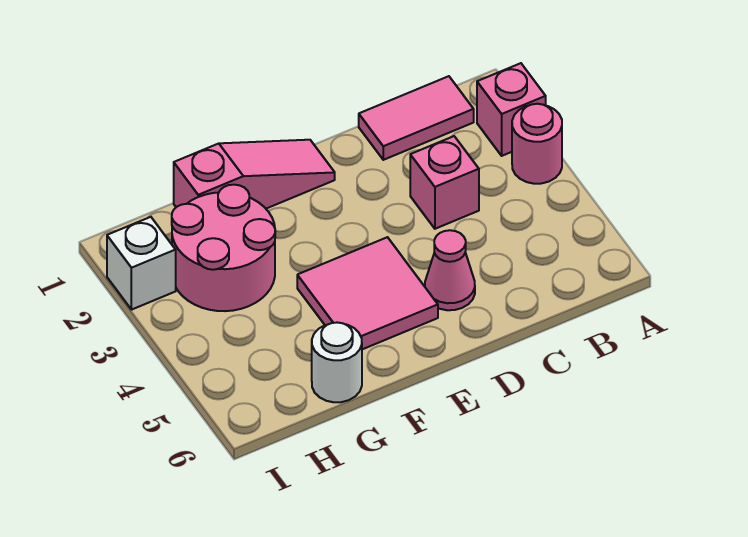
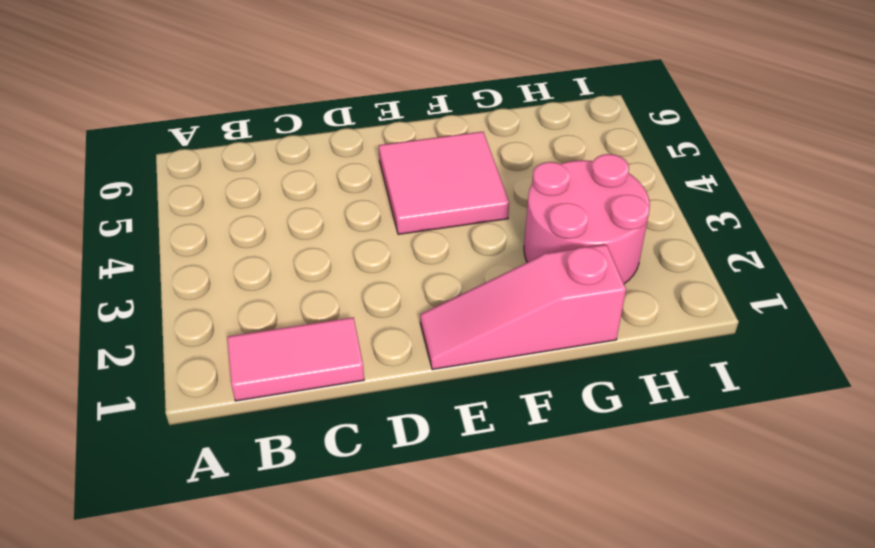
none -> pink brick A2 level 1
none -> pink round brick A3 level 1

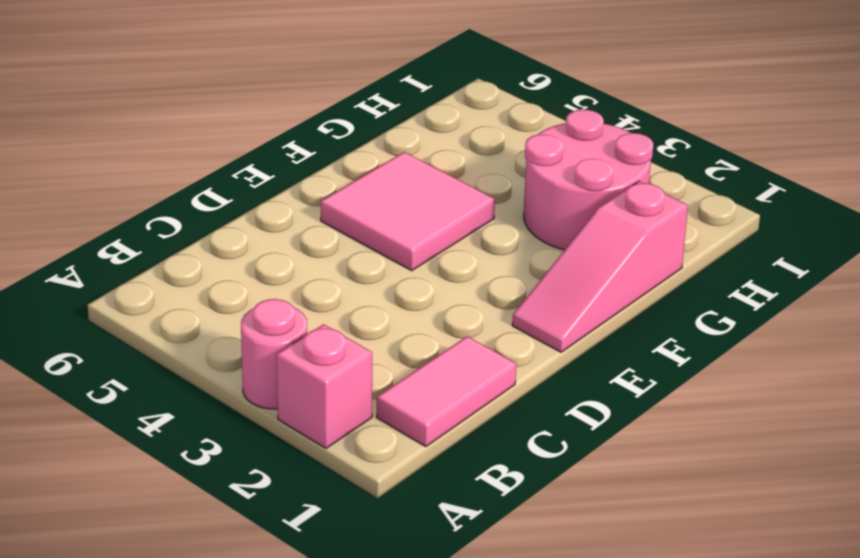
none -> pink brick C3 level 1
none -> pink cone D5 level 1

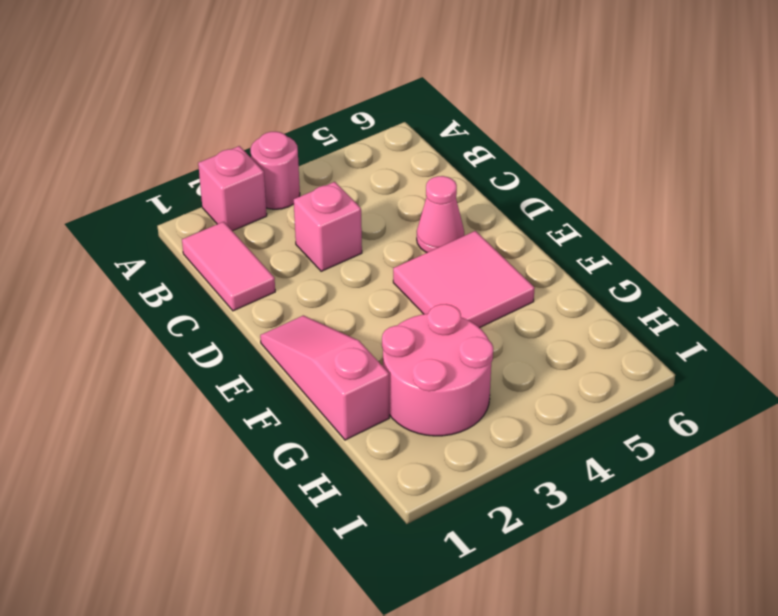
none -> white round brick G6 level 1
none -> white brick I2 level 1

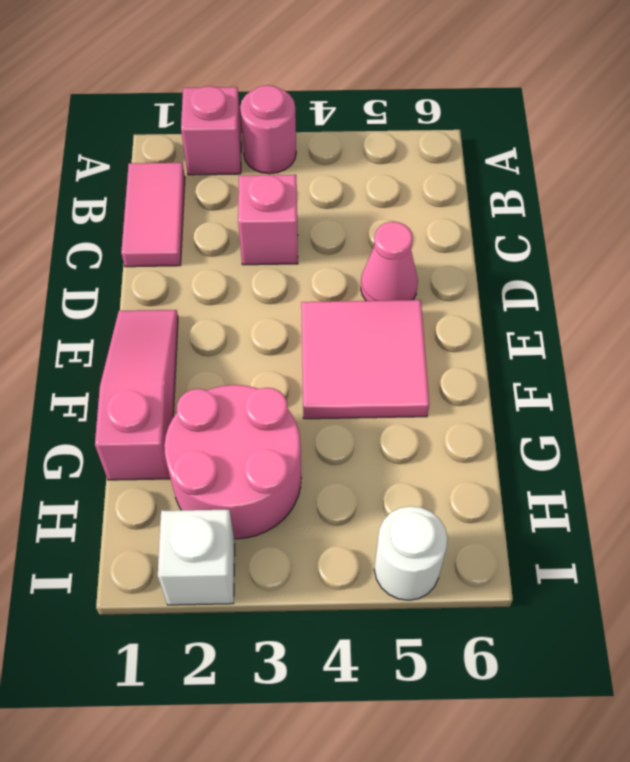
white round brick I5 level 1 -> white round brick G6 level 1

